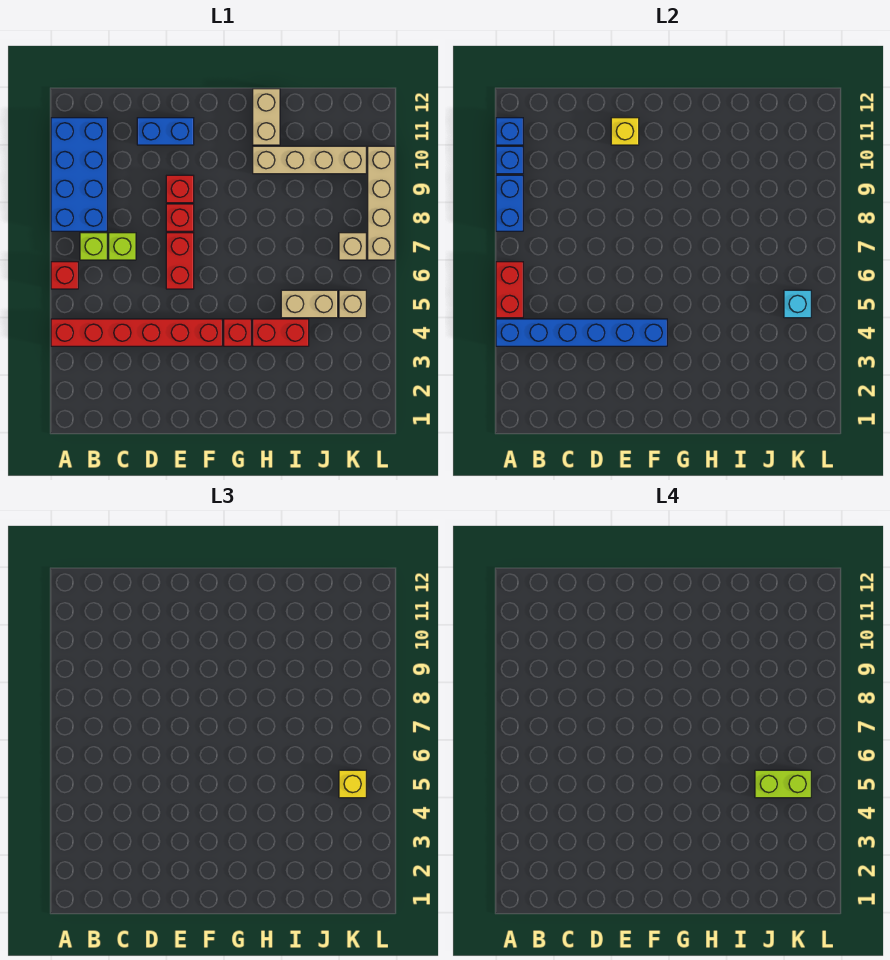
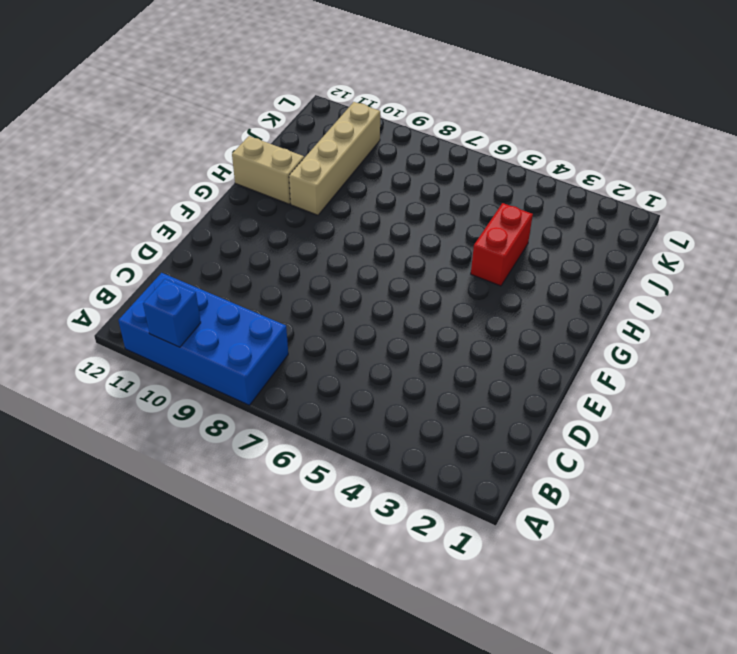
none -> red brick A4:F4 level 1
none -> red brick A6 level 1
none -> lime brick B7 level 1

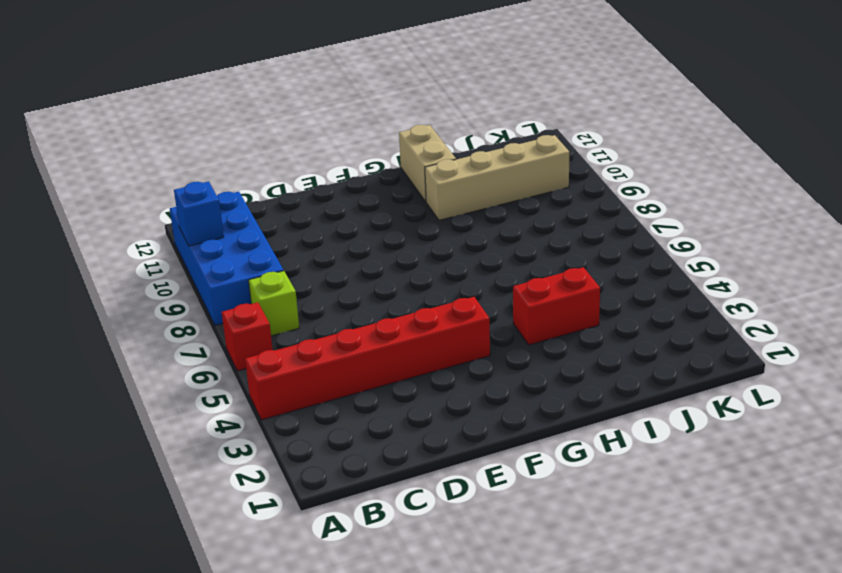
none -> lime brick C7 level 1
none -> blue brick D11:E11 level 1
none -> red brick E6:E7 level 1

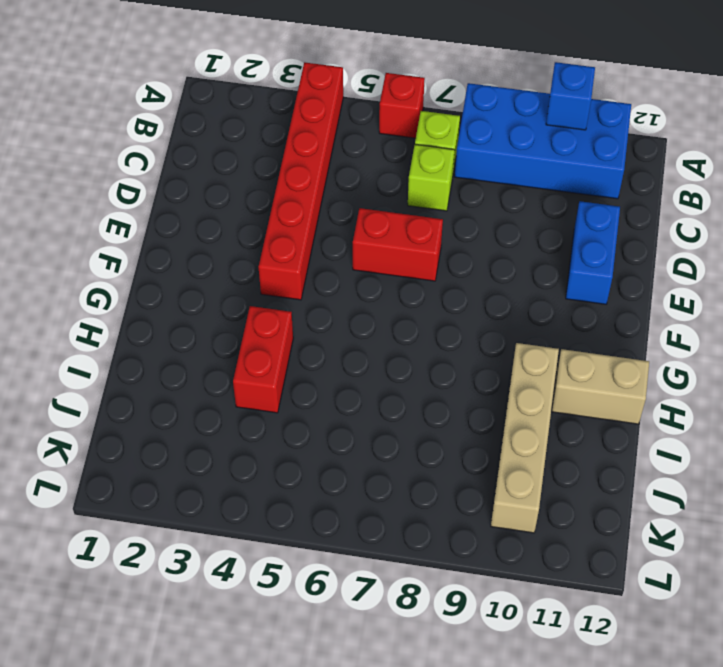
none -> red brick E8 level 1
none -> red brick E9 level 1
none -> red brick G4 level 1

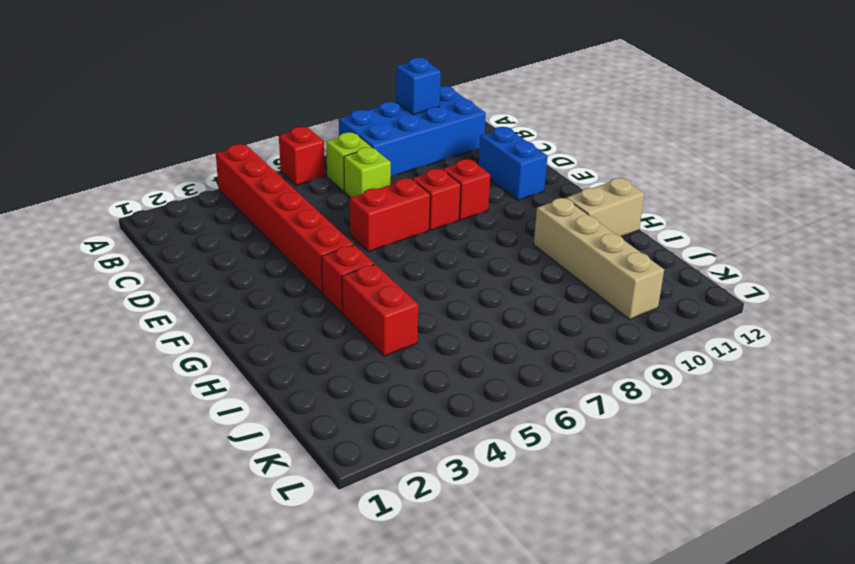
none -> tan brick I5:J5 level 1
none -> tan brick K5 level 1
none -> tan brick K7 level 1

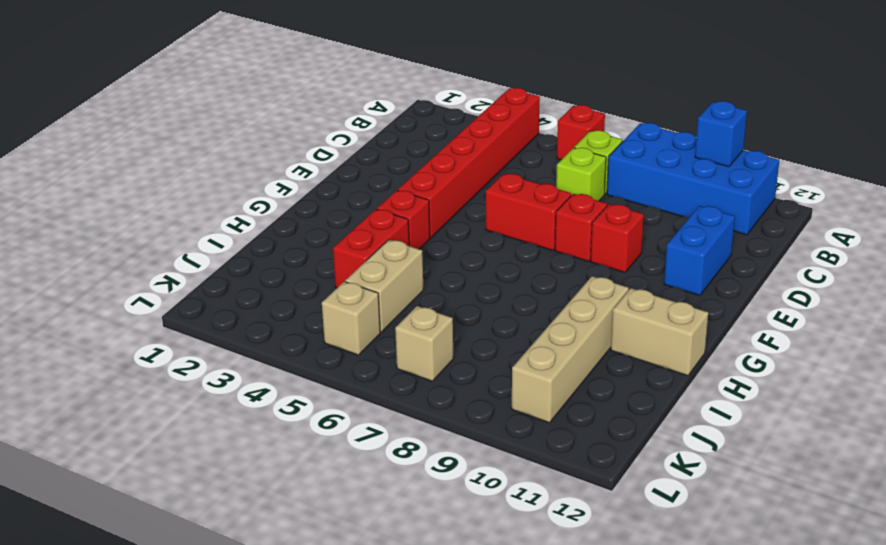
none -> tan brick L7:L10 level 1
none -> blue brick A4:F4 level 2
none -> red brick A5:A6 level 2

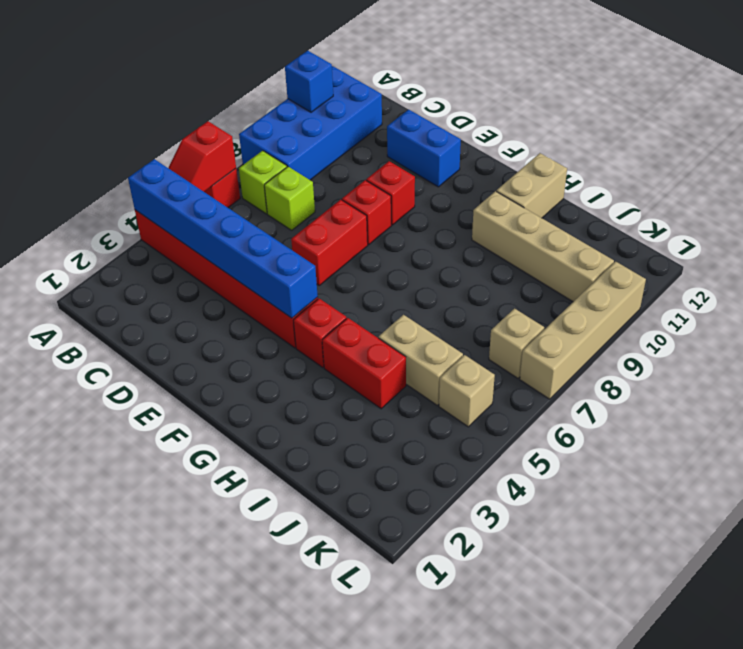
red slope A5:A6 level 2 top 6 -> red brick A5:A6 level 2
none -> blue brick A8:A9 level 2
none -> blue brick A11 level 2
none -> yellow brick E11 level 2

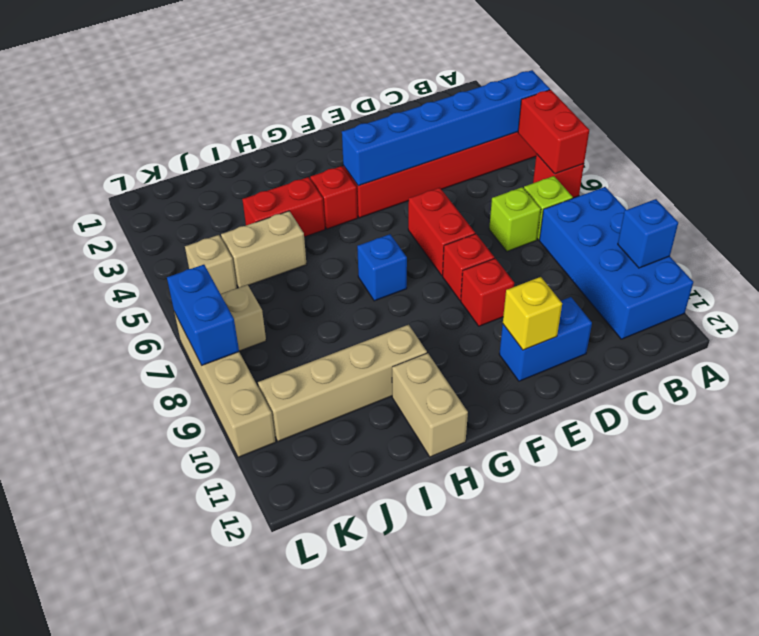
blue brick G7 level 1 -> blue brick A11 level 2
blue brick L7:L8 level 2 -> blue brick A8:A9 level 2
none -> cyan brick K5 level 2
none -> yellow brick K5 level 3
none -> lime brick J5:K5 level 4

